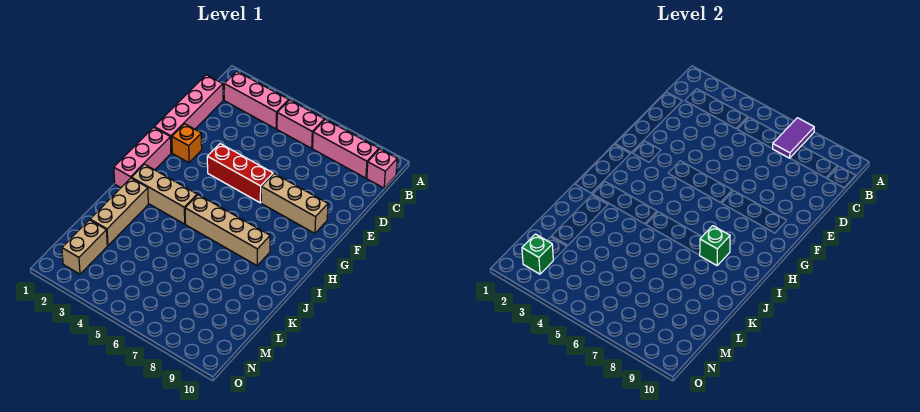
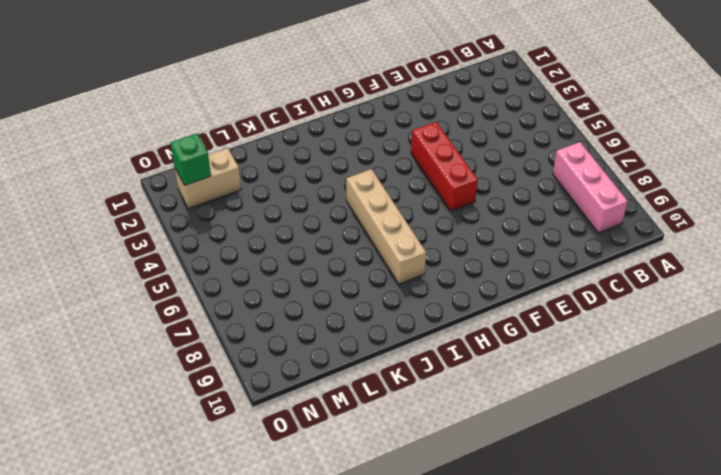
none -> pink brick B2:B4 level 1
none -> pink brick B5:B6 level 1
none -> pink brick B10 level 1

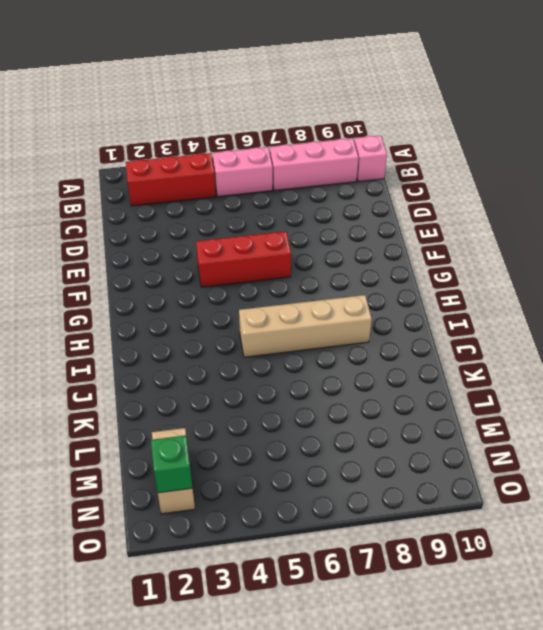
red brick B2:B4 level 1 -> pink brick B2:B4 level 1
none -> pink brick C1:F1 level 1
none -> orange brick F2 level 1
none -> tan brick F7:F9 level 1

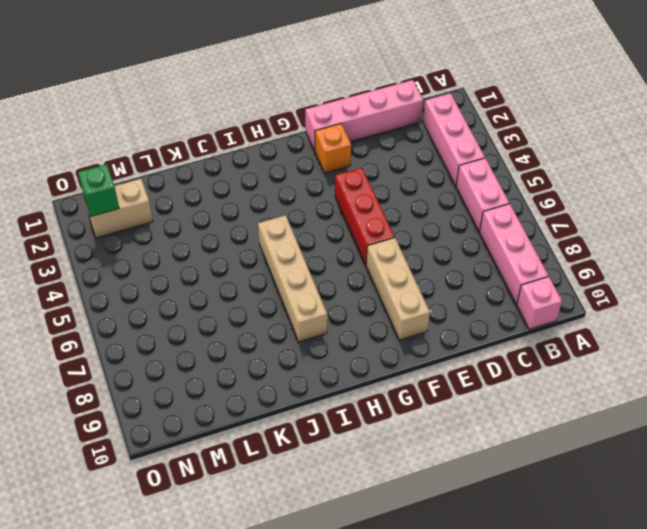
none -> pink brick G1:I1 level 1
none -> tan brick I2:I4 level 1
none -> tan brick J2:L2 level 1

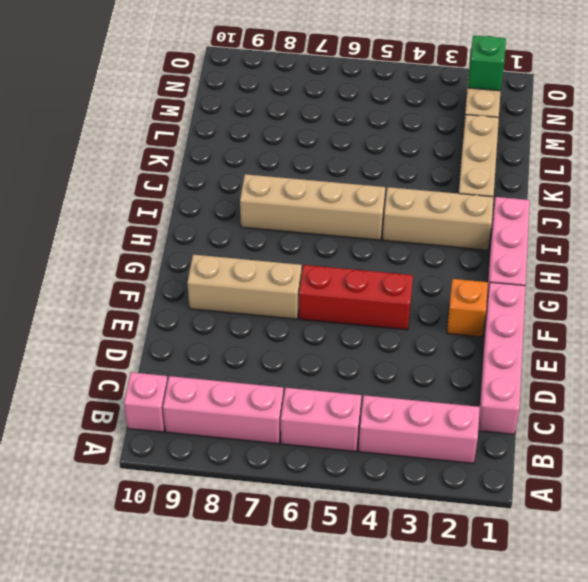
none -> purple tile A7:B7 level 2
none -> green brick I8 level 2

